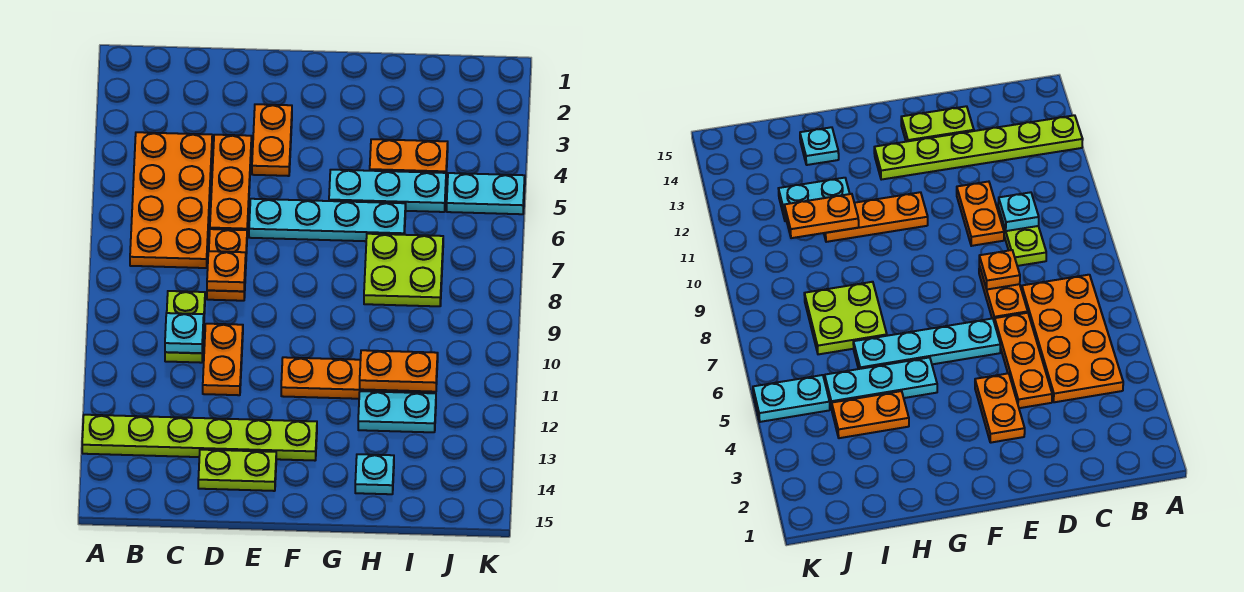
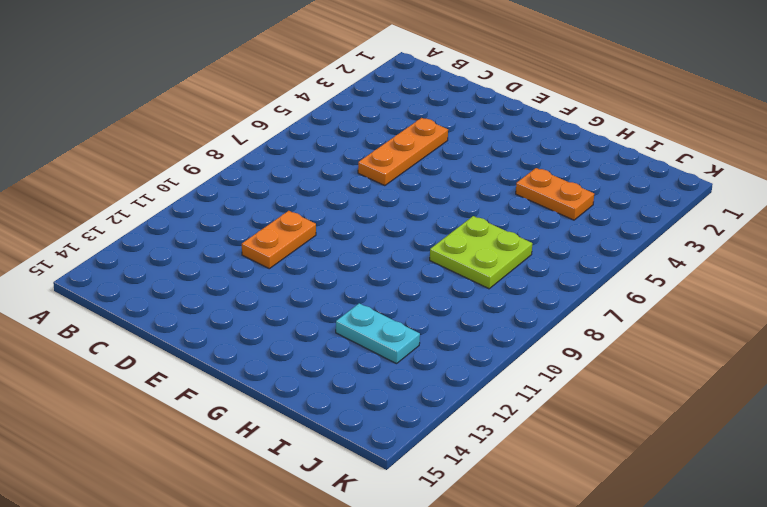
none -> lime plate A13:F13 level 1
none -> orange plate B4:C7 level 1
none -> lime plate C9:C10 level 1

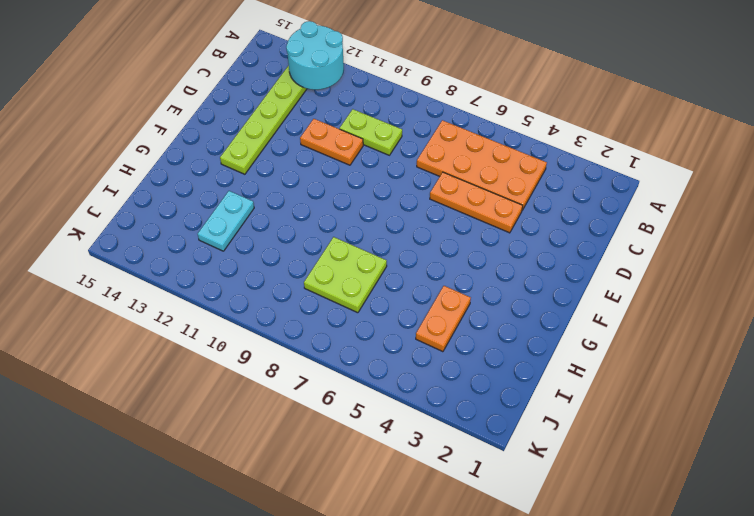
cyan round brick A12:B13 level 2 -> none
none -> orange plate D7:D8 level 1
none -> lime plate D14:E14 level 1
none -> orange plate E3:E4 level 1

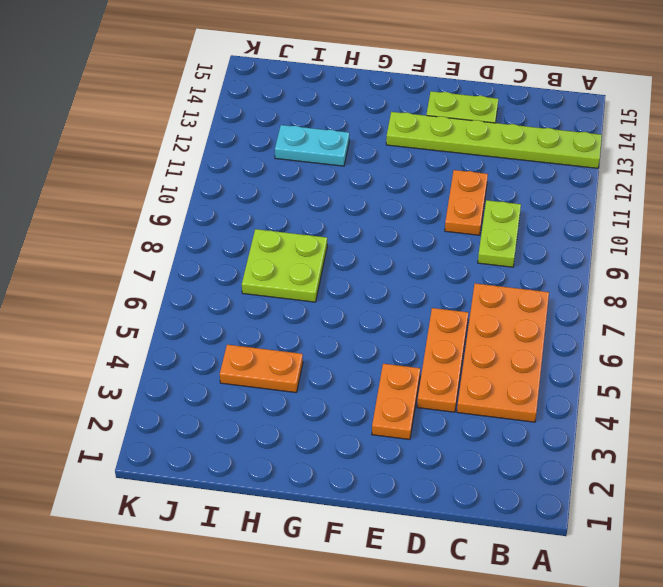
none -> orange plate D7:D8 level 1
none -> cyan plate E6:H6 level 1
none -> orange plate F11:H11 level 1

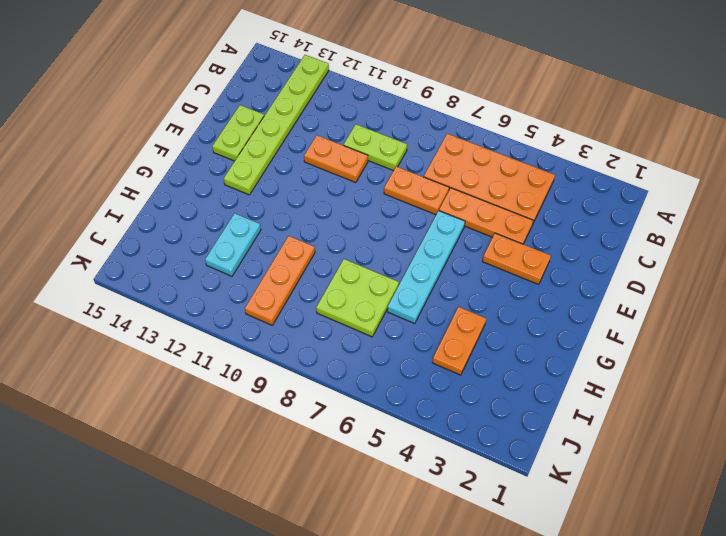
orange plate H10:J10 level 1 -> orange plate F11:H11 level 1
none -> cyan plate G5:I5 level 1
none -> cyan plate H14 level 1
none -> cyan plate J5:K5 level 1

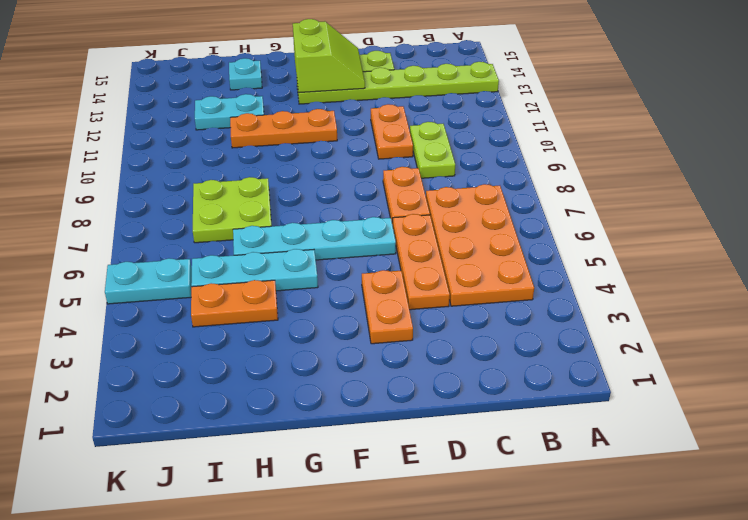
lime slope E13:F14 level 2 top F -> none
none -> cyan plate C10 level 2
none -> orange plate D8 level 2
none -> orange plate H11:I11 level 2

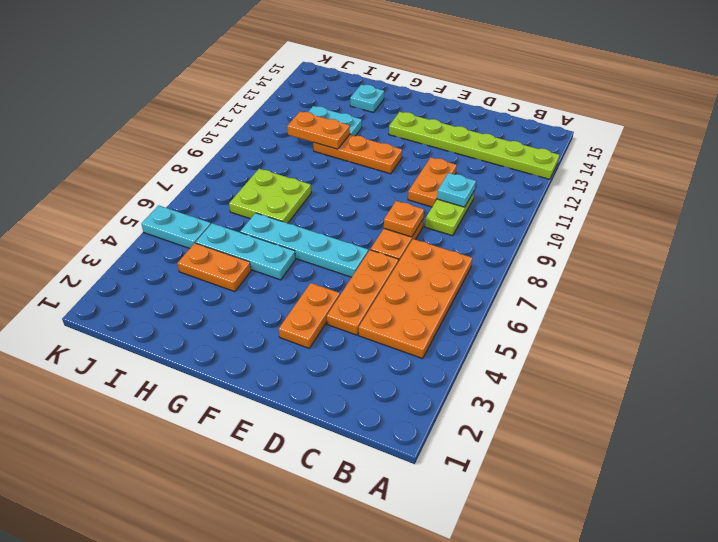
none -> lime plate D14:E14 level 1

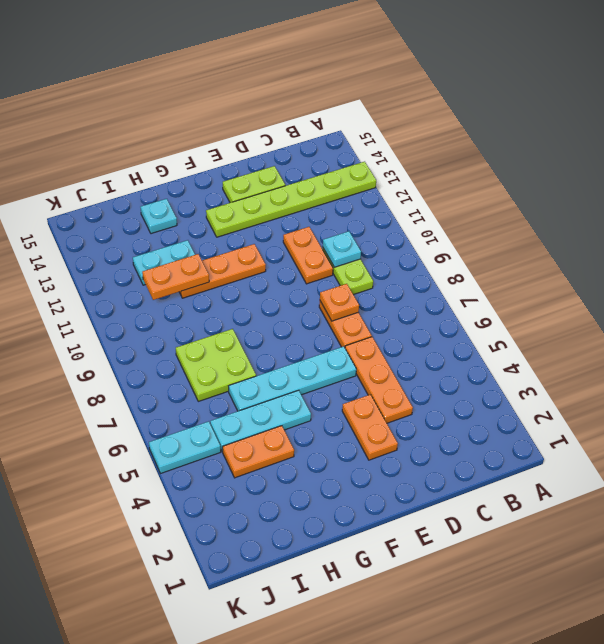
none -> orange plate B4:C7 level 1

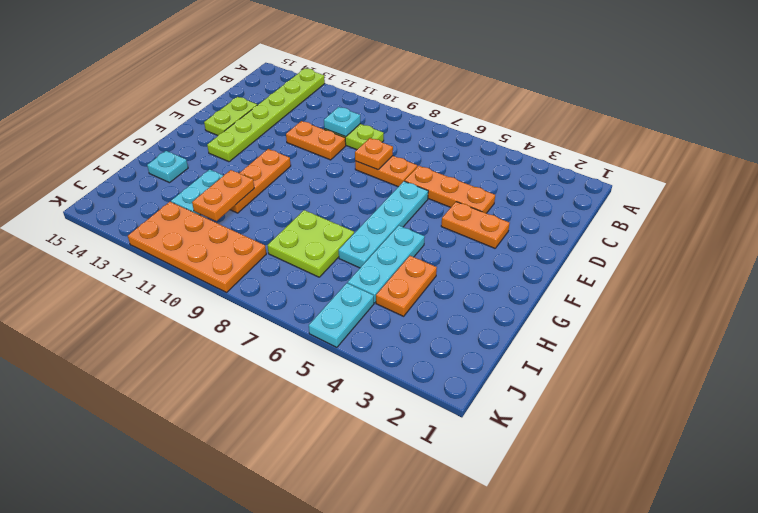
orange plate J9:K12 level 1 -> orange plate B4:C7 level 1

